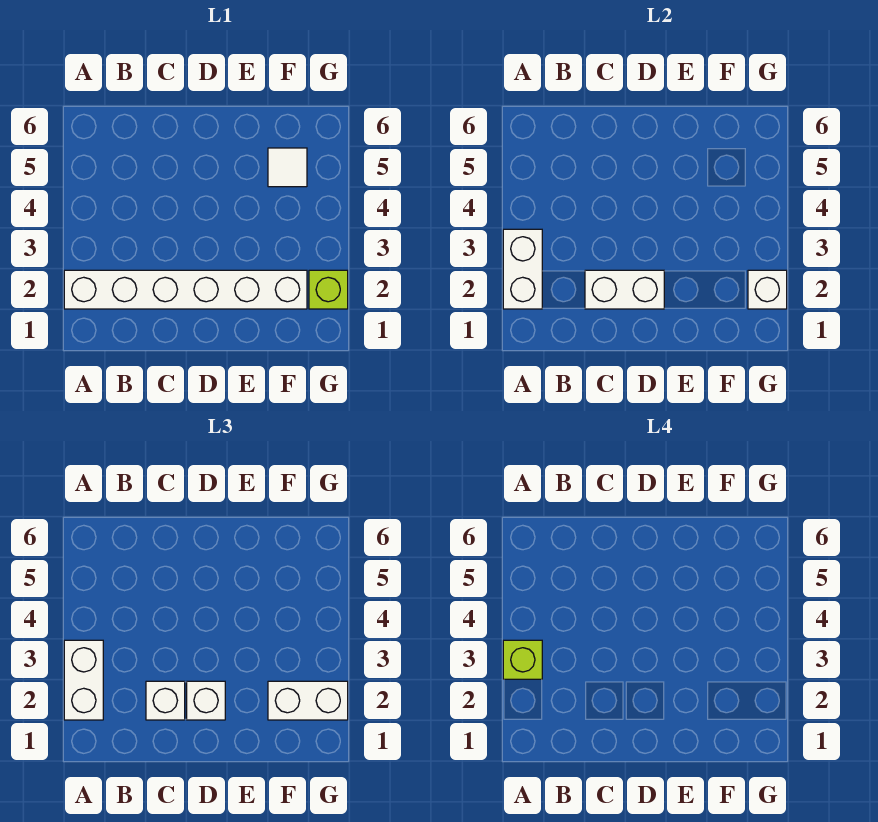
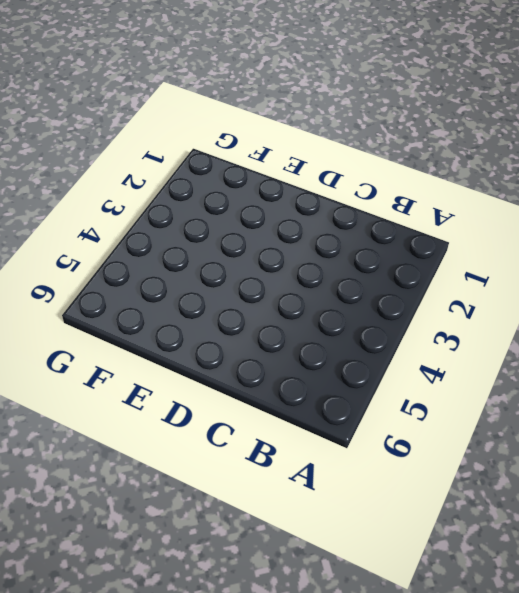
none -> white brick A2:F2 level 1
none -> white tile F5 level 1

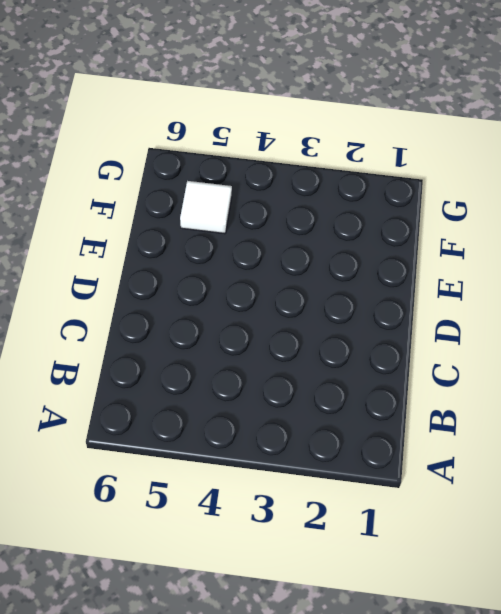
none -> white brick A2:F2 level 1
none -> lime brick G2 level 1

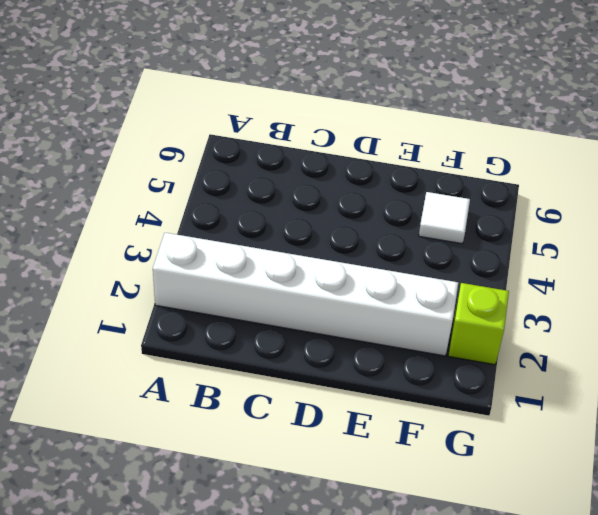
none -> white brick A2:A3 level 2
none -> white brick C2:D2 level 2

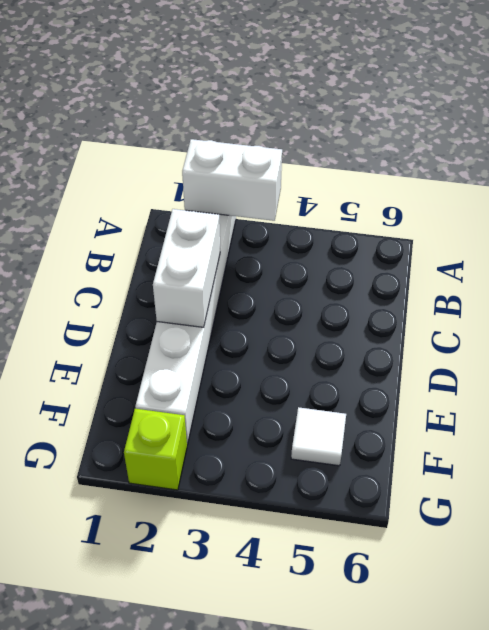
none -> white brick G2 level 2
none -> white brick A2:A3 level 3

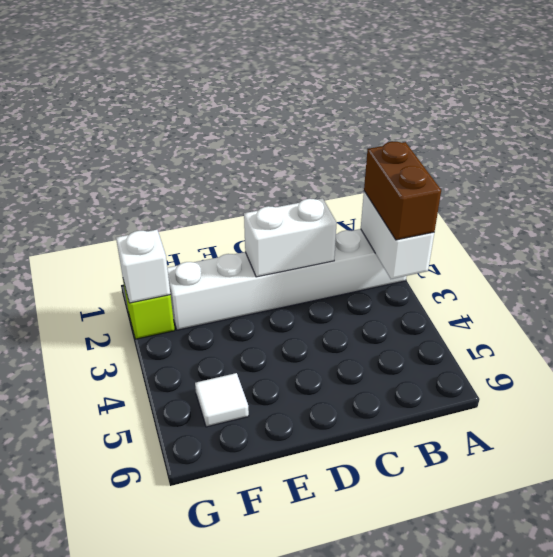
brown brick A2:A3 level 3 -> white brick A2:A3 level 3
none -> white brick C2 level 3
none -> white brick D2 level 3

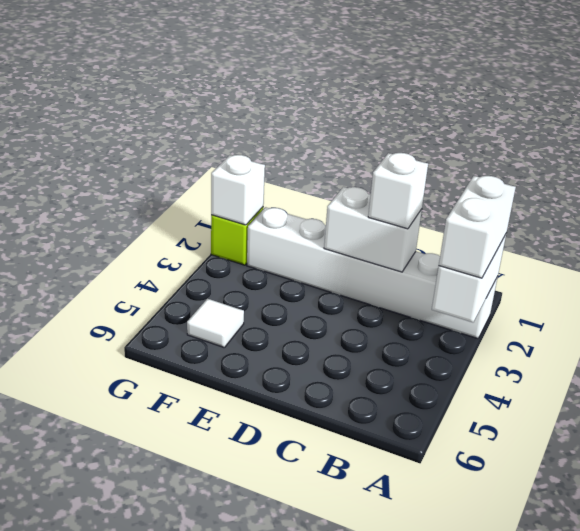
none -> white brick D2 level 3
none -> white brick F2:G2 level 3

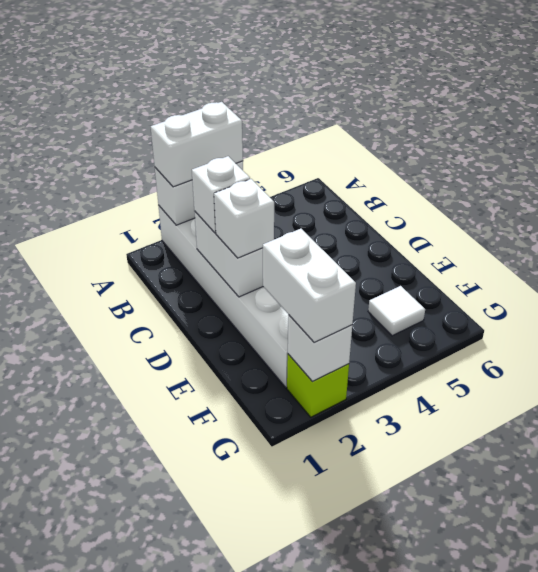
none -> lime brick A3 level 4

